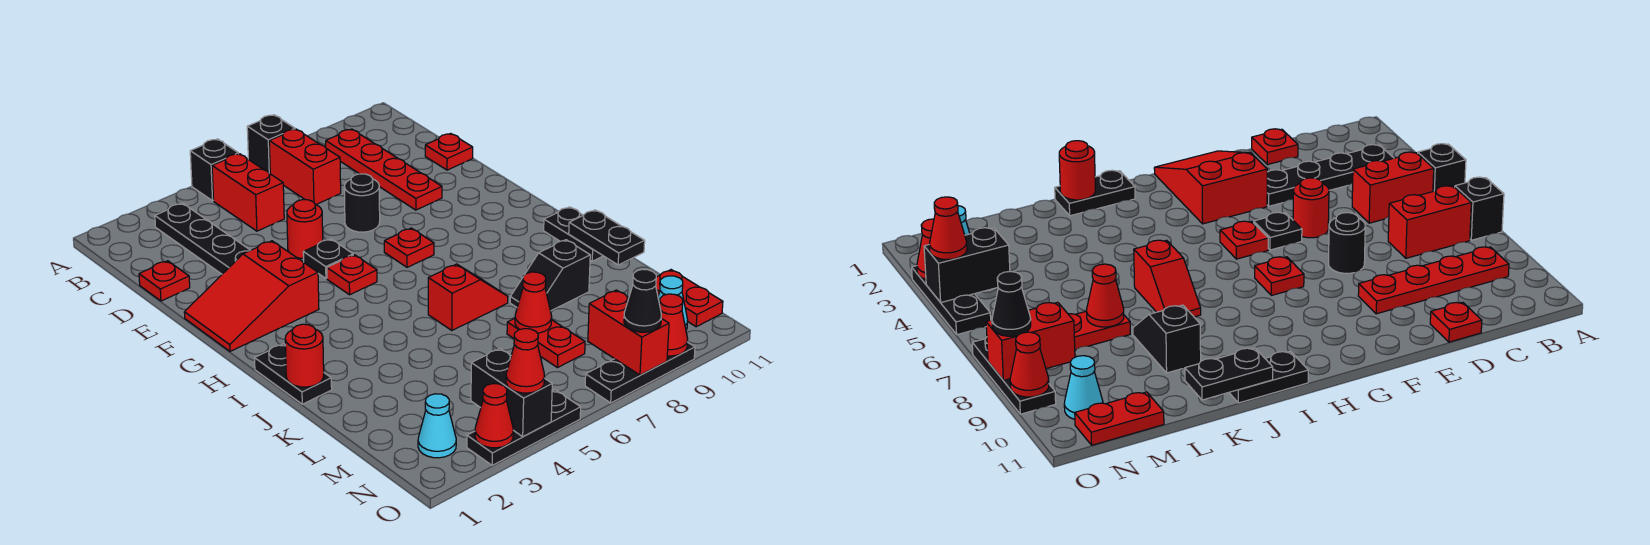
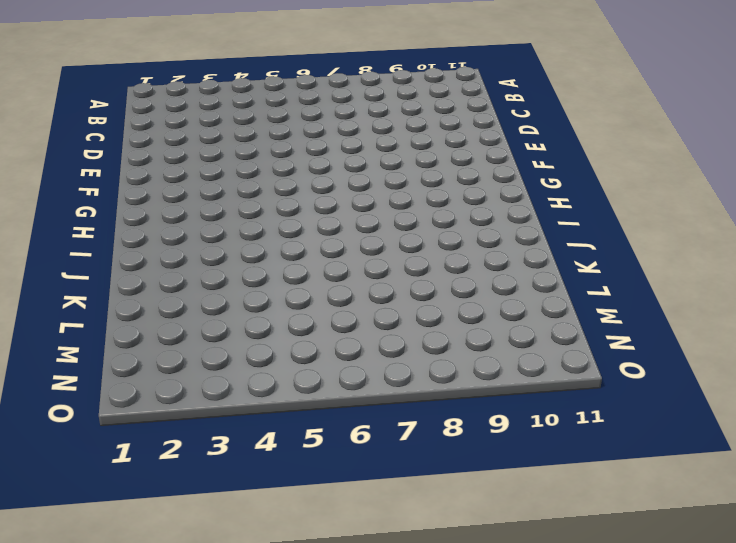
none -> black brick A5 level 1
none -> black brick A7 level 1
none -> black plate B3:E3 level 1
none -> red brick B5:C5 level 1

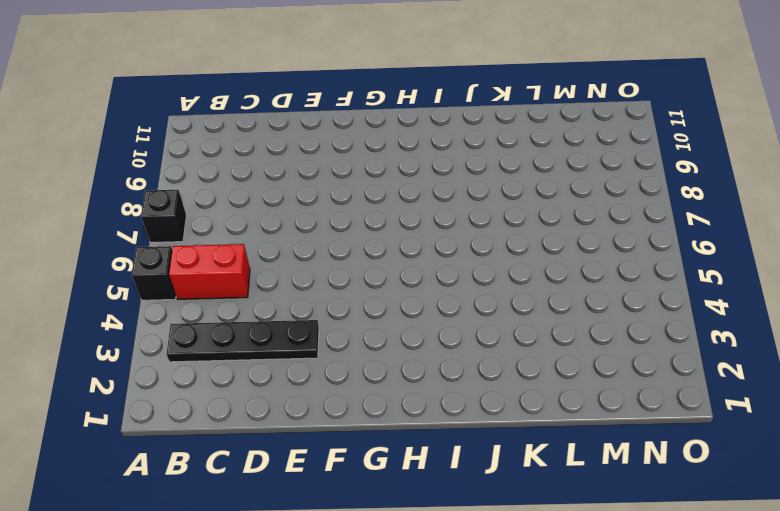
none -> red brick B7:C7 level 1
none -> red plate B9:E9 level 1
none -> red plate D1 level 1
none -> red plate D11 level 1

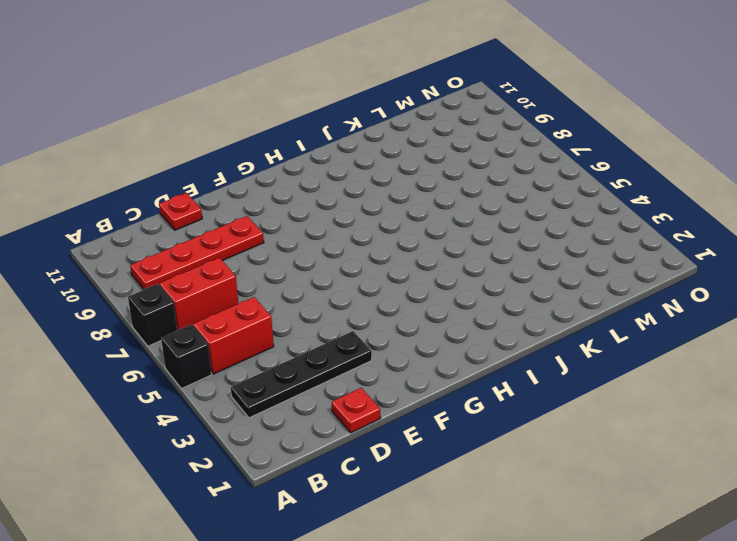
none -> red round brick E5 level 1
none -> black round brick E7 level 1
none -> red slope F1:G3 level 1 top 3
none -> black plate F5 level 1

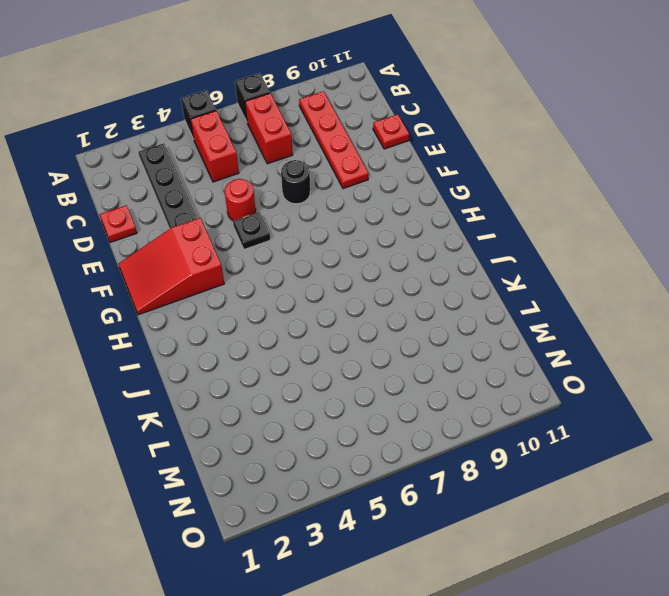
none -> red plate G5 level 1
none -> red plate G7 level 1
none -> black plate I1:J1 level 1
none -> black plate I11:J11 level 1

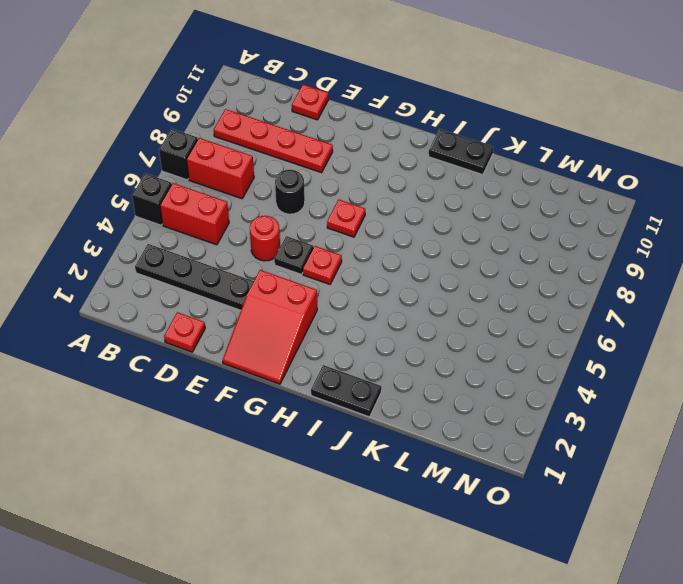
none -> red slope J6:J7 level 1 top 6
none -> black slope K8:K9 level 1 top 9
none -> red plate L7:M7 level 1
none -> red plate M11:N11 level 1

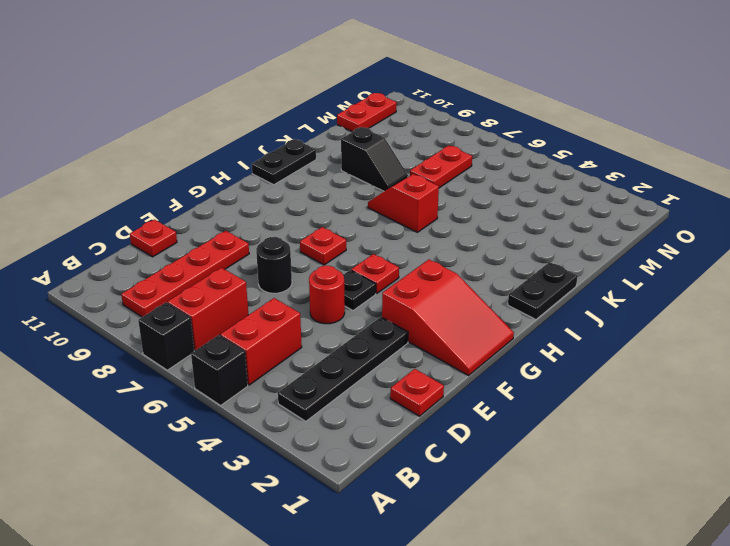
none -> cyan cone N2 level 1
none -> cyan cone N10 level 1
none -> black plate O3:O5 level 1
none -> black plate O7:O9 level 1

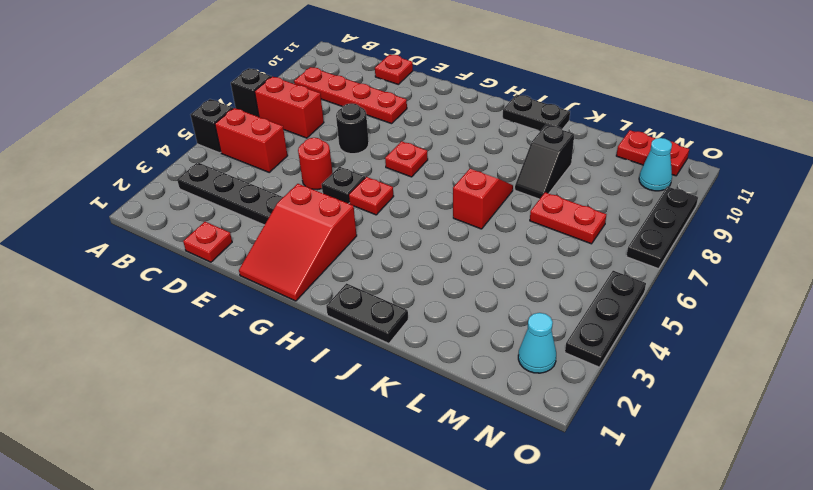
none -> red round brick J1 level 2
none -> black plate J11:K11 level 2
none -> red cone L7 level 2
none -> black brick N4:O4 level 2

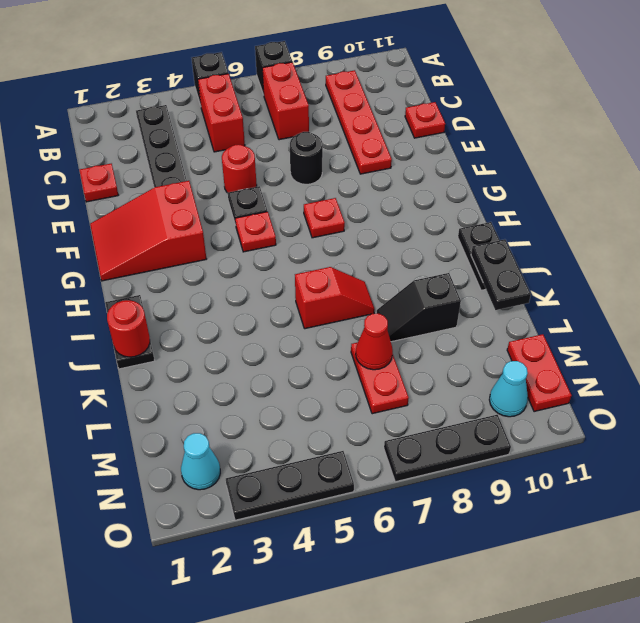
none -> black brick N4:O4 level 2
none -> red brick N8:O8 level 2
none -> red cone O3 level 2
none -> red cone O9 level 2

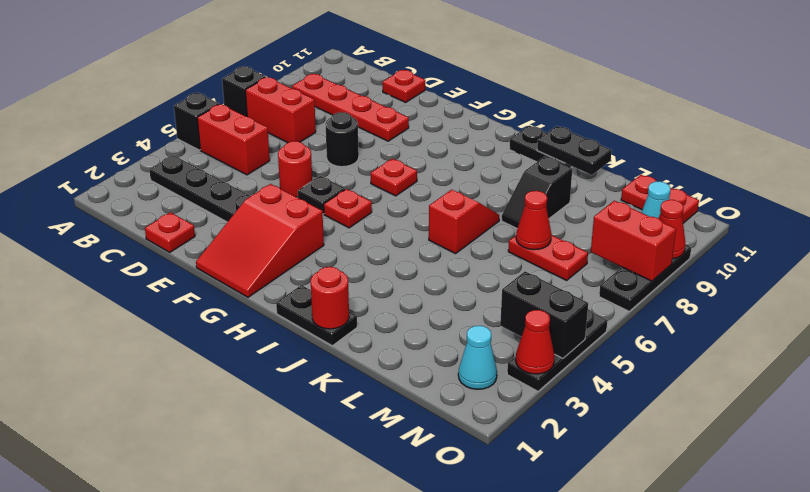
none -> red cone O4 level 3
none -> black cone O8 level 3

